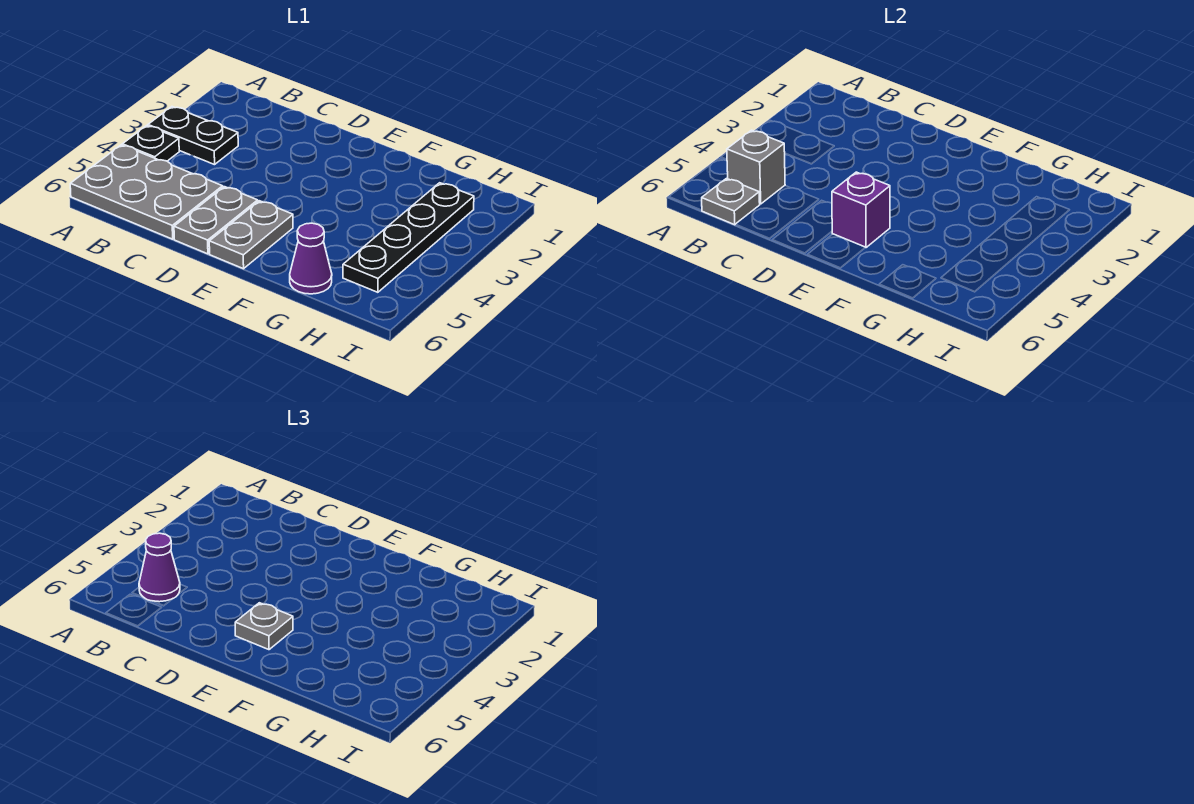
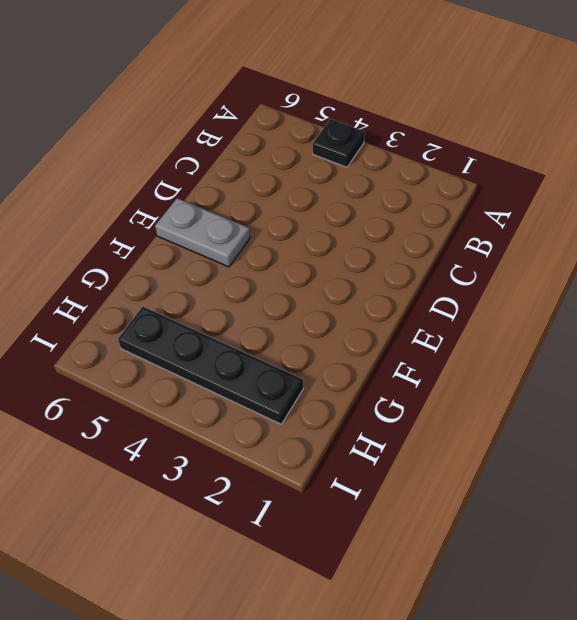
none -> black plate A3:B3 level 1
none -> grey plate A5:C6 level 1
none -> grey plate D5:D6 level 1

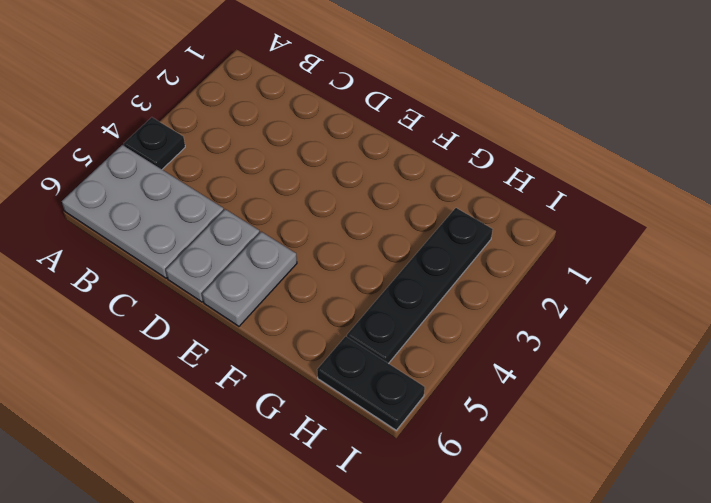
black plate H6:I6 level 1 -> black plate A3:B3 level 1
none -> purple cone G6 level 1
none -> grey brick B5 level 2
none -> grey plate B6 level 2

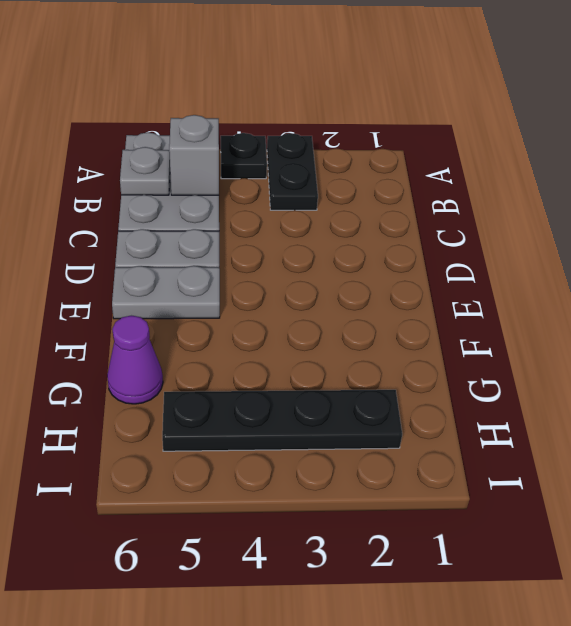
none -> purple brick E5 level 2
none -> purple cone B5 level 3
none -> grey plate E5 level 3

